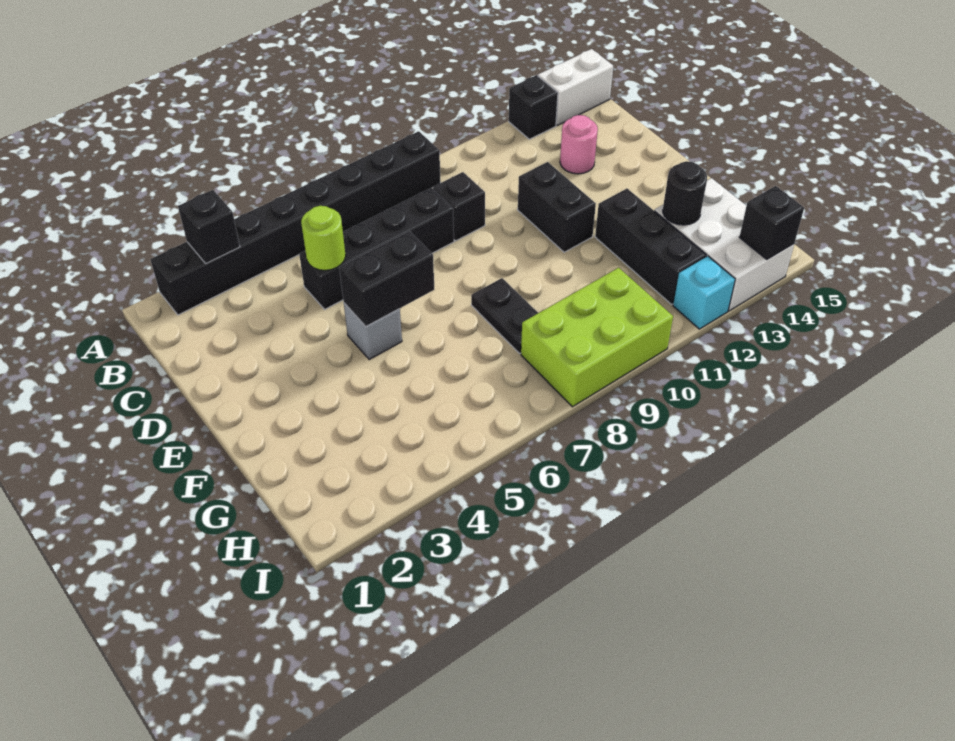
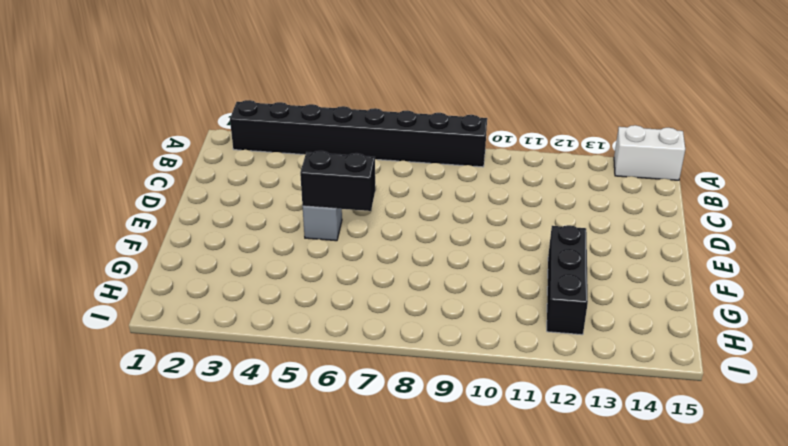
none -> black brick A13 level 1
none -> black brick C5:C8 level 1
none -> black brick C9 level 1

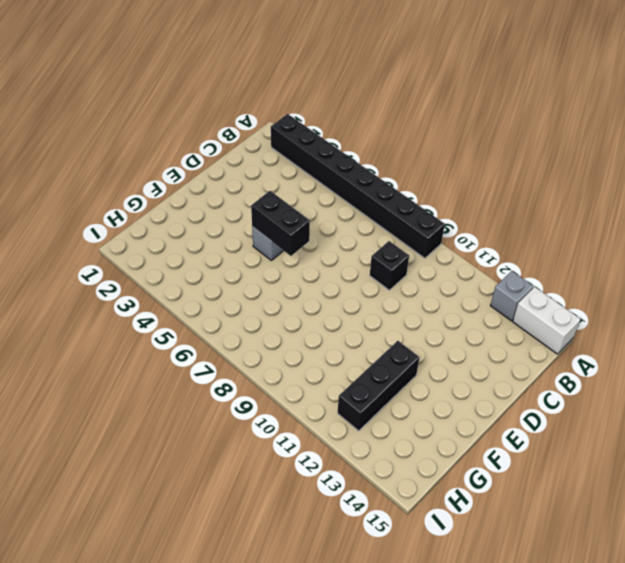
grey brick A13 level 1 -> black brick A13 level 1
none -> black brick C5:C8 level 1
none -> pink round brick C13 level 1
none -> black brick D11:E11 level 1

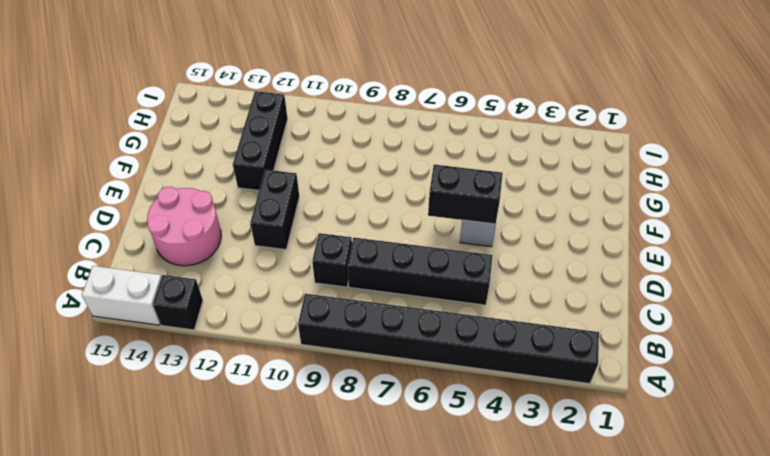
pink round brick C13:D14 level 1 -> pink round brick C13 level 1
none -> black plate F8:G8 level 1
none -> white brick G13:I14 level 1
none -> lime brick H8:I10 level 1

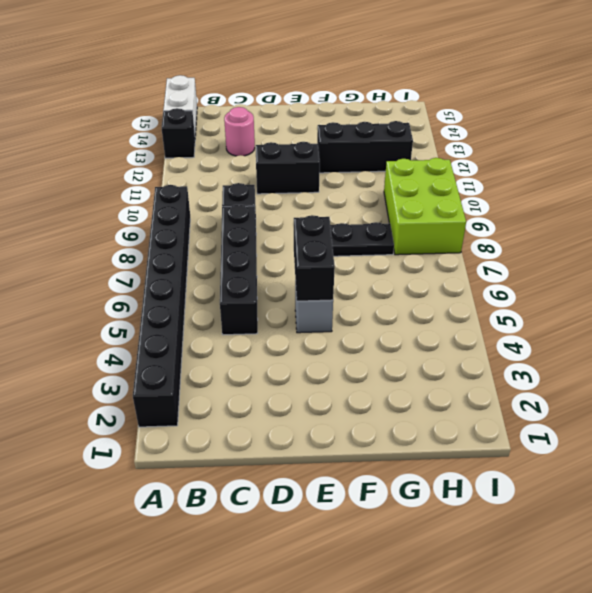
none -> white brick G13:I14 level 1
none -> cyan brick I12 level 1
none -> black brick A3 level 2

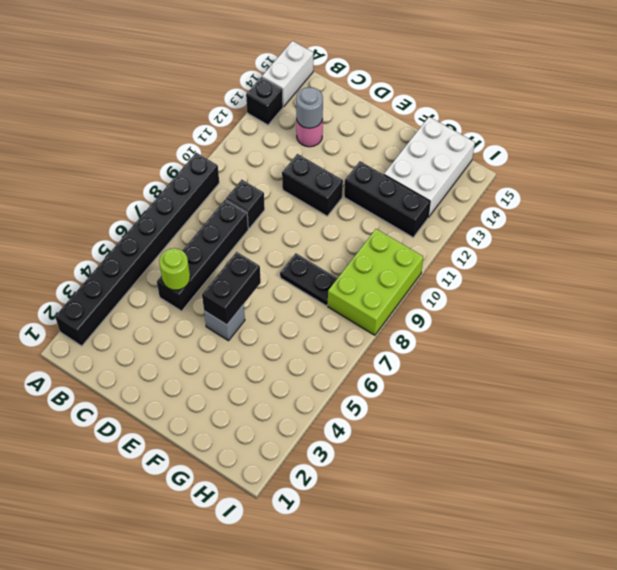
grey round brick C13 level 2 -> none
white brick G13:H15 level 1 -> white brick G13:I14 level 1
none -> cyan brick I12 level 1
none -> black brick A3 level 2
none -> black round brick G13 level 2

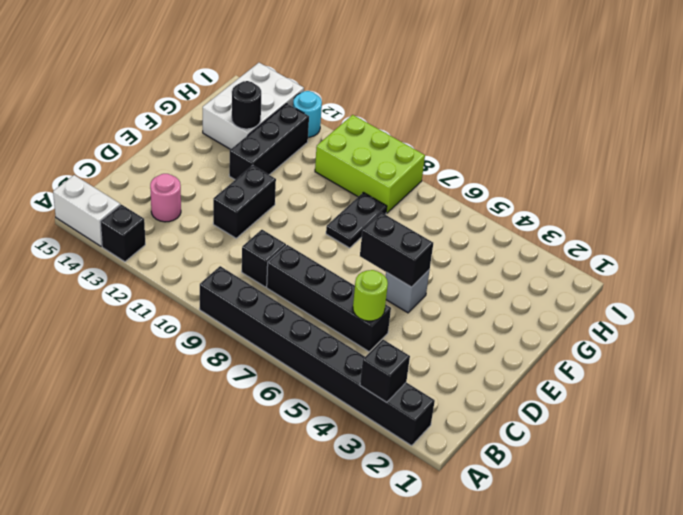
cyan round brick I12 level 1 -> cyan brick I12 level 1
none -> black brick I14 level 2

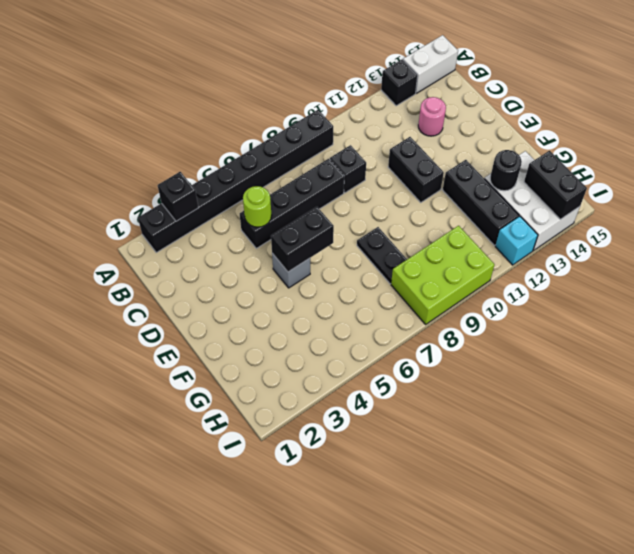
black brick H14:I14 level 2 -> black brick I14 level 2

